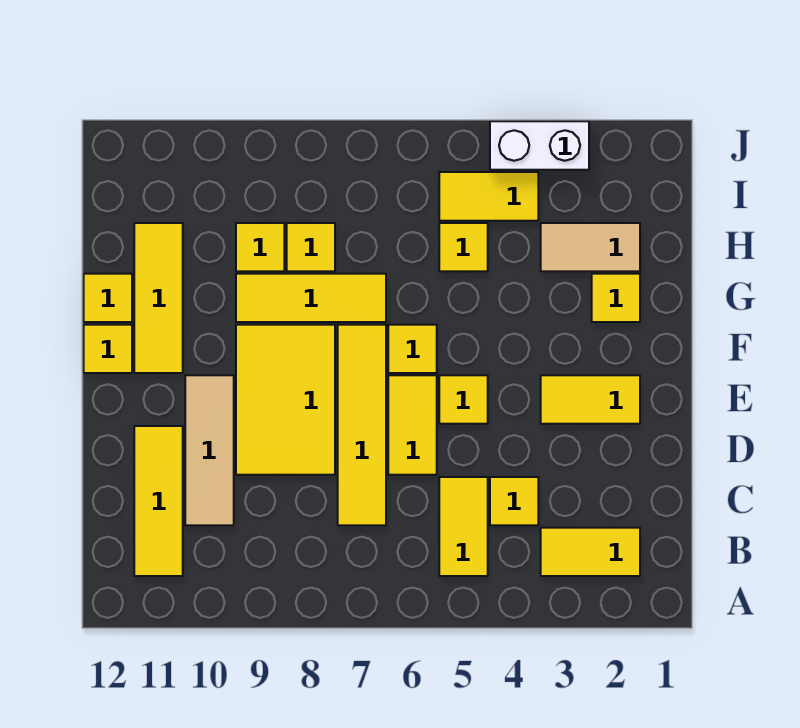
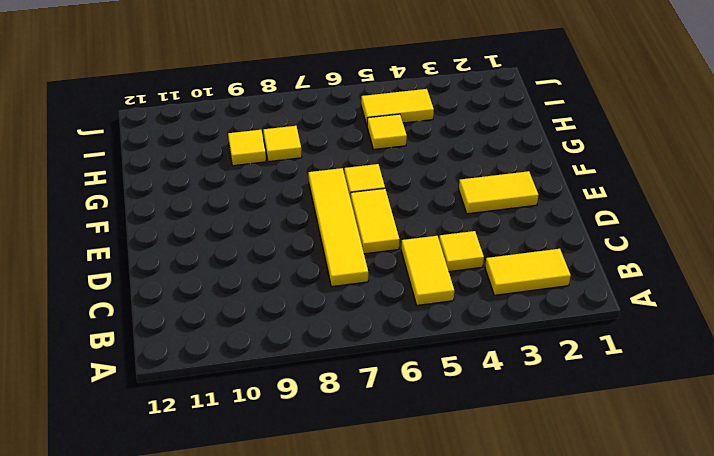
none -> yellow tile B11:D11 level 1
none -> tan tile C10:E10 level 1
none -> yellow tile D8:F9 level 1

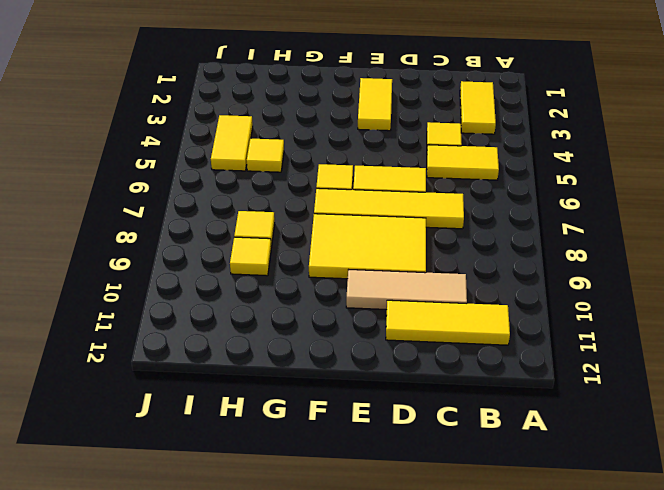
none -> yellow tile E5 level 1
none -> yellow tile F11:H11 level 1
none -> yellow tile F12 level 1

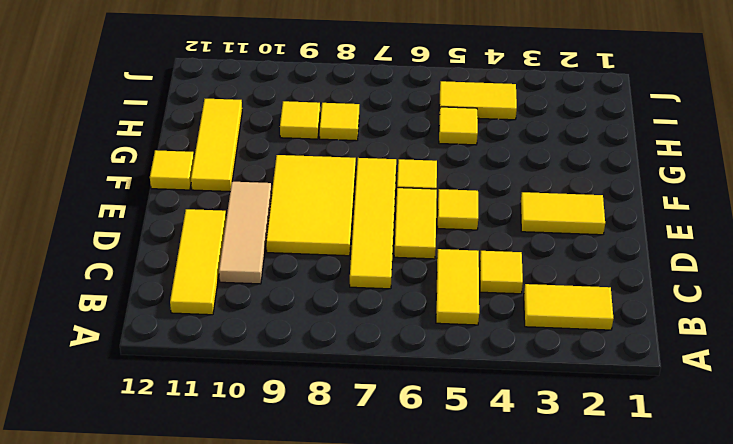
none -> yellow tile G2 level 1
none -> yellow tile G7:G9 level 1
none -> yellow tile G12 level 1

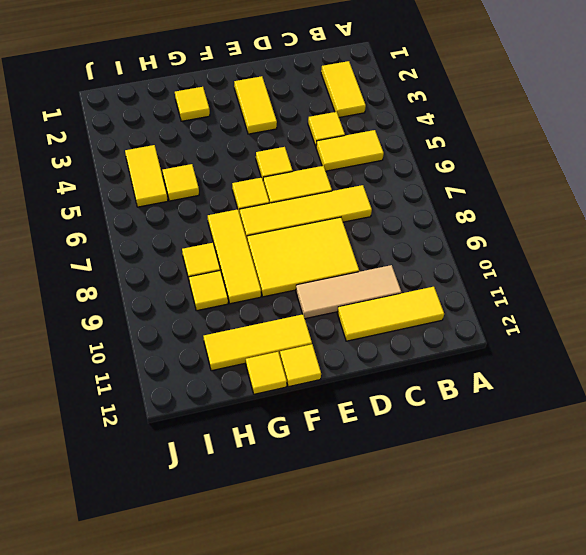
none -> tan tile H2:H3 level 1
none -> white brick J3:J4 level 1

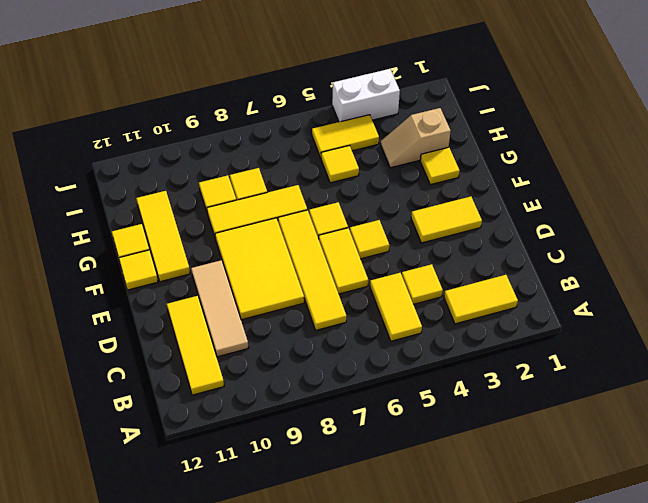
tan slope H2:H3 level 1 top 2 -> tan tile H2:H3 level 1

